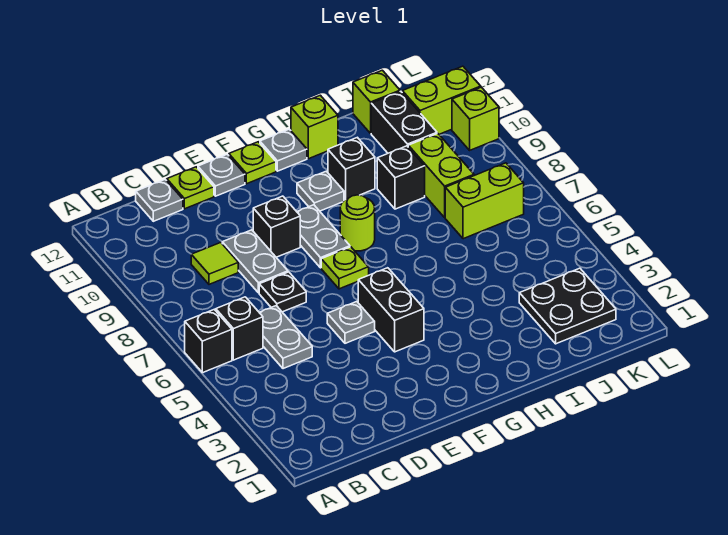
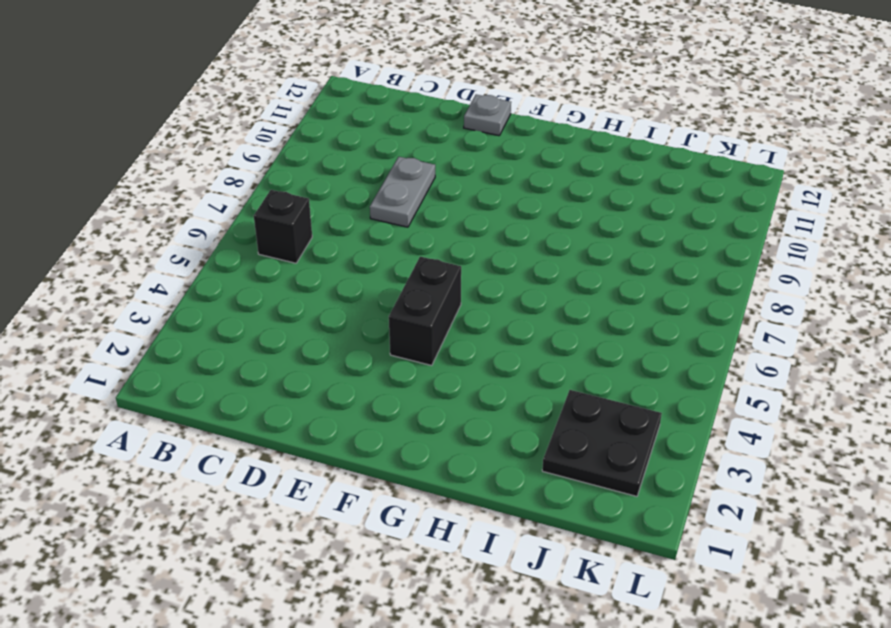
none -> black brick A6 level 1
none -> grey plate C5:C6 level 1
none -> lime tile C9 level 1

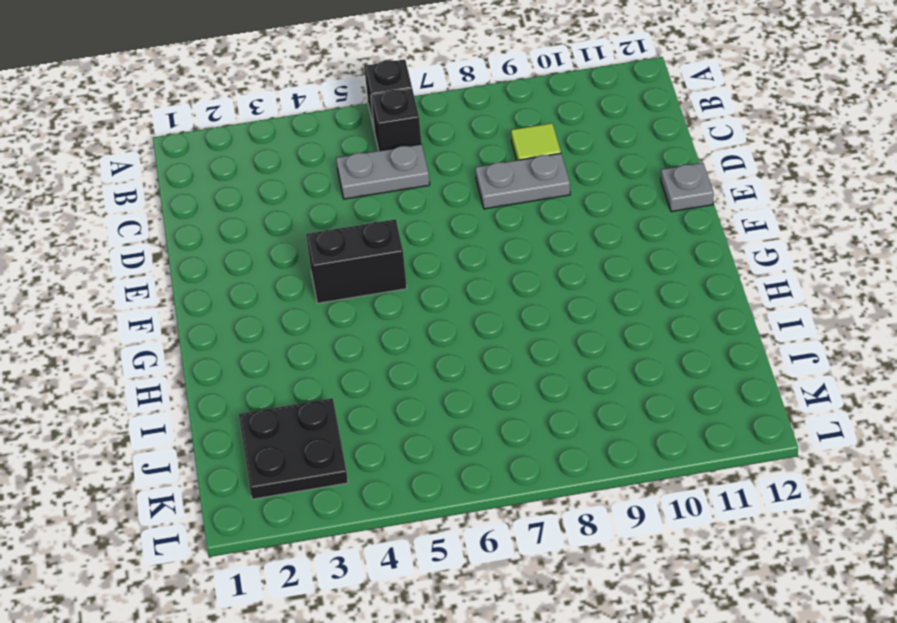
none -> grey plate C12 level 1
none -> black plate D7 level 1
none -> lime plate D12 level 1

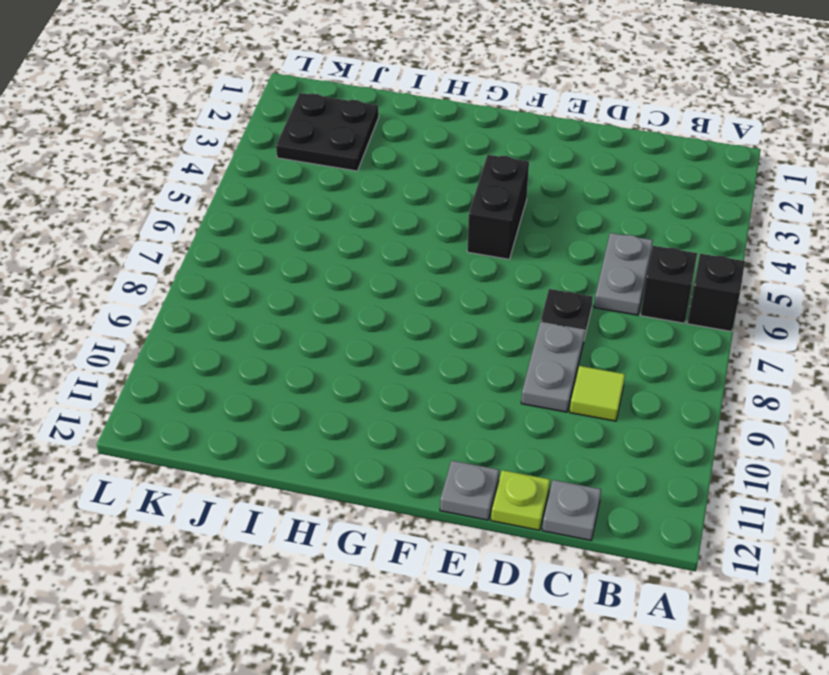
none -> grey plate E5 level 1
none -> black brick E9 level 1
none -> lime plate F7 level 1

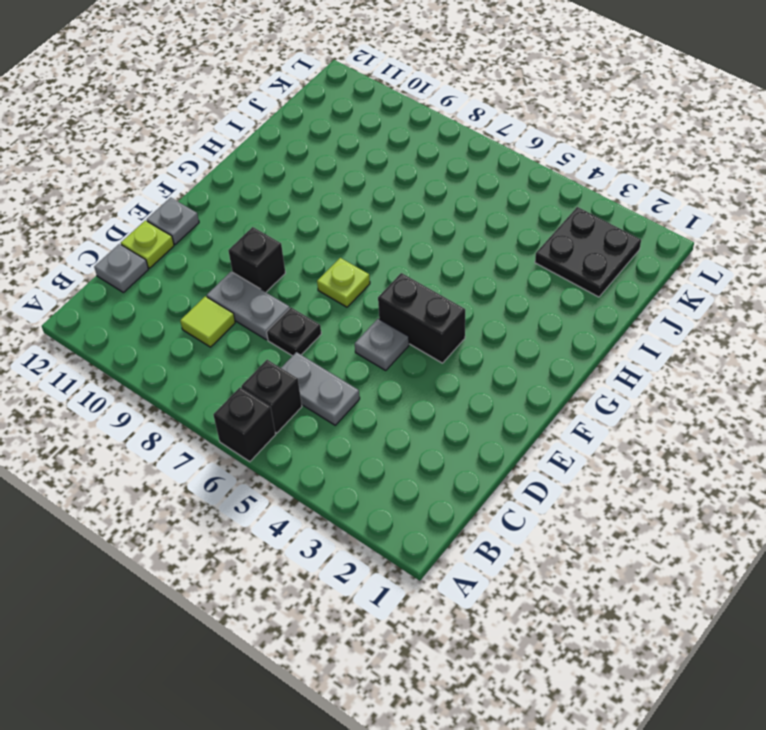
none -> grey plate F8:F9 level 1
none -> lime plate F12 level 1
none -> lime round brick G8 level 1

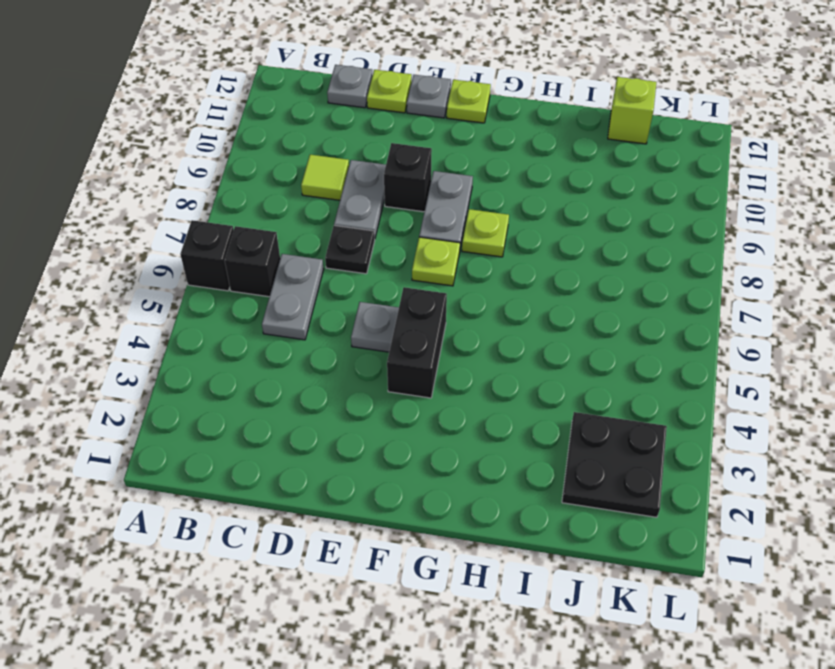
lime plate G8 level 1 -> lime round brick G8 level 1
none -> grey plate G10 level 1
none -> grey plate G12 level 1
none -> black brick H10 level 1

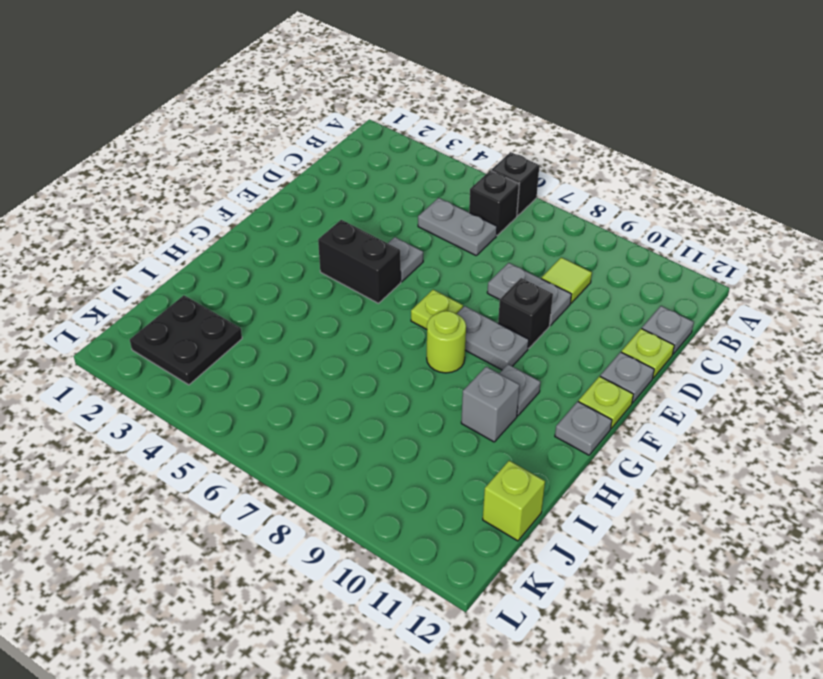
grey brick H10 level 1 -> black brick H10 level 1
none -> black plate D7 level 1
none -> lime brick H12 level 1
none -> black brick I9 level 1

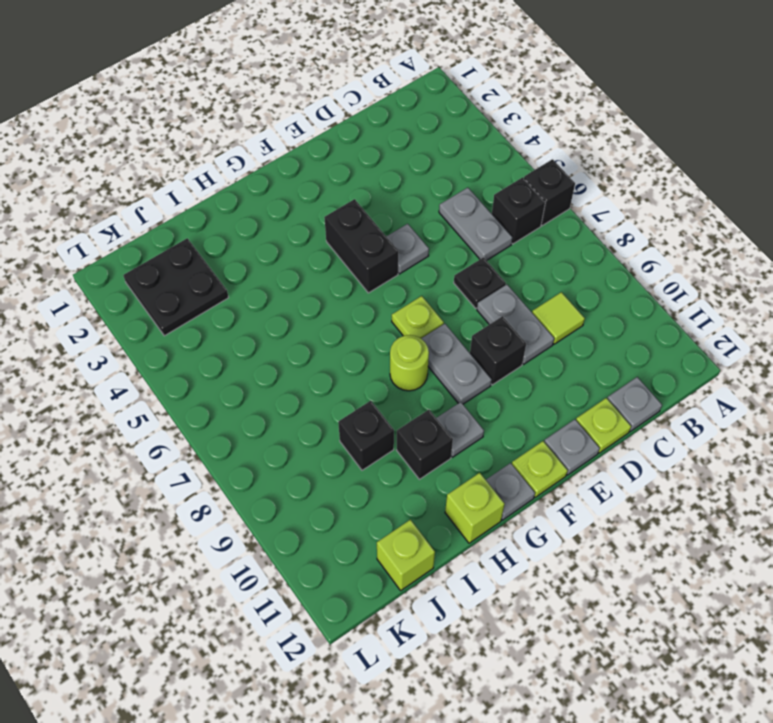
none -> lime brick J7:K7 level 1
none -> lime brick J8:J9 level 1
none -> black brick J10:J11 level 1

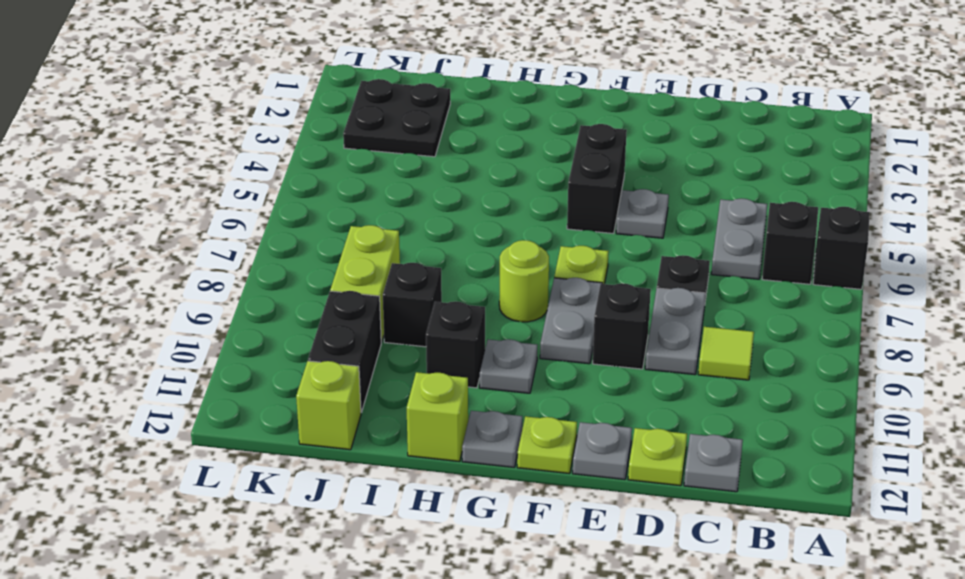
none -> lime brick J7:K7 level 1
none -> lime brick K11:L11 level 1
none -> lime brick L10 level 1

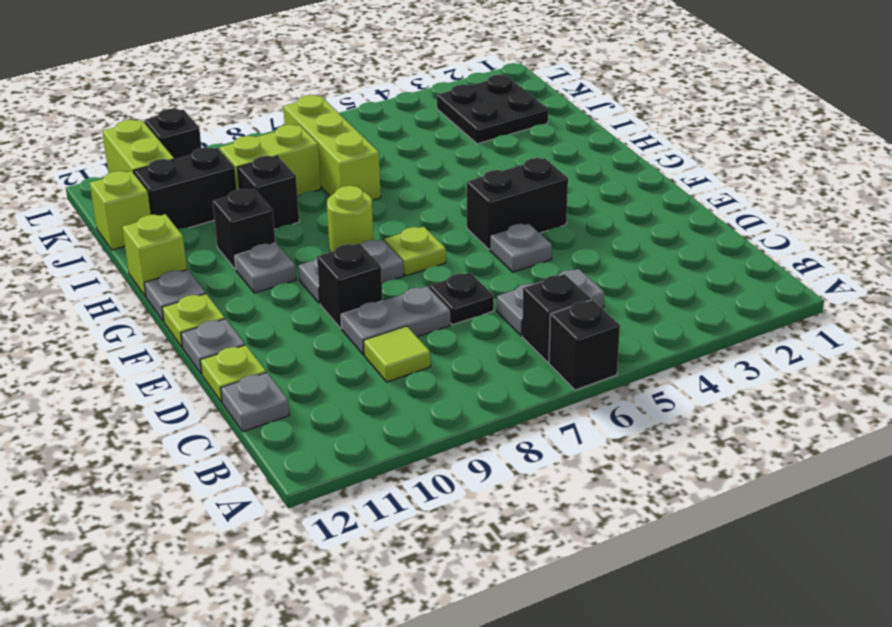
lime brick I7:K7 level 1 -> lime brick J7:K7 level 1
black brick L10 level 1 -> lime brick L10 level 1

